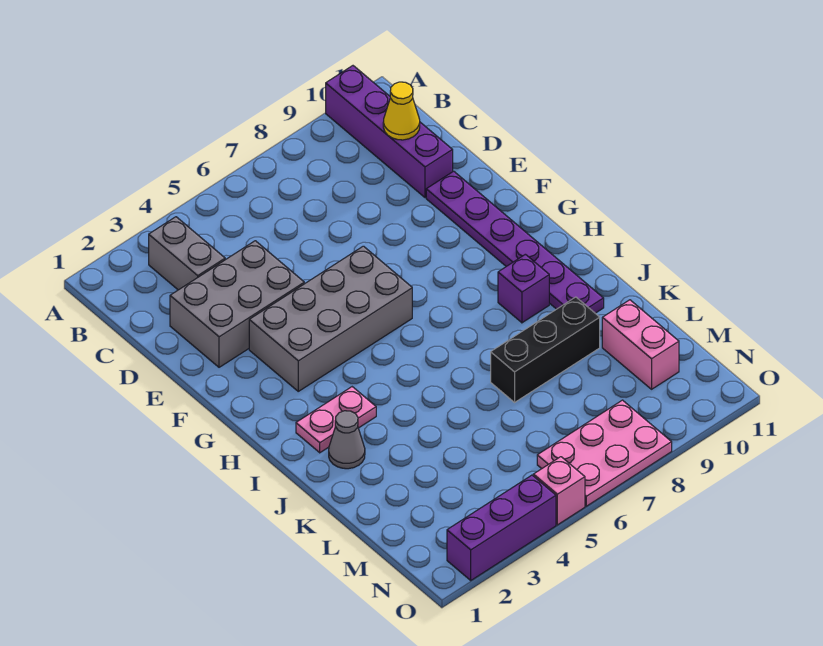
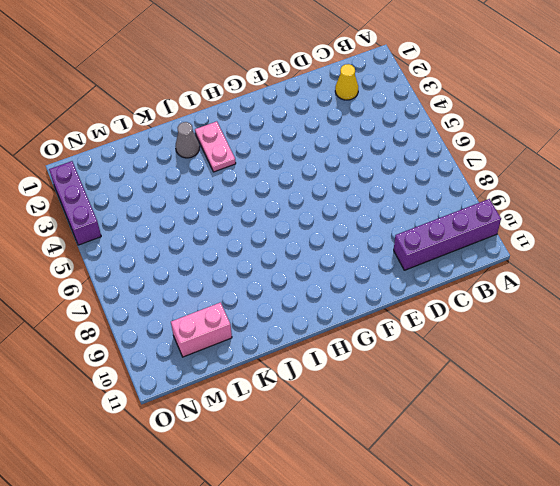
yellow cone C2 level 1 -> yellow cone C10 level 2
none -> grey brick B3:C3 level 1
none -> grey brick D2:E4 level 1
none -> purple plate E10:J10 level 1

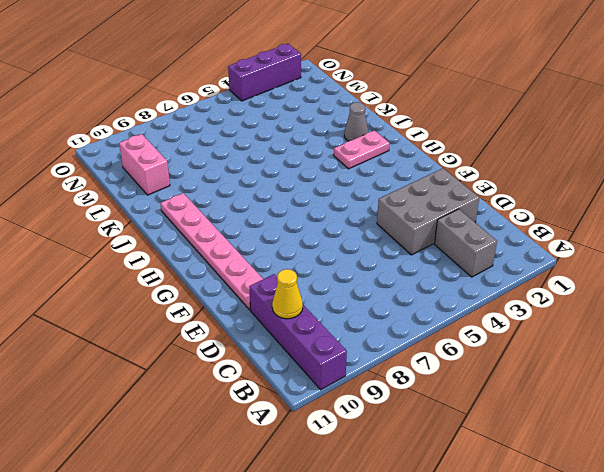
pink plate E10:J10 level 1 -> purple plate E10:J10 level 1
none -> grey brick F3:G6 level 1
none -> purple brick I9 level 1
none -> black brick K7:K9 level 1

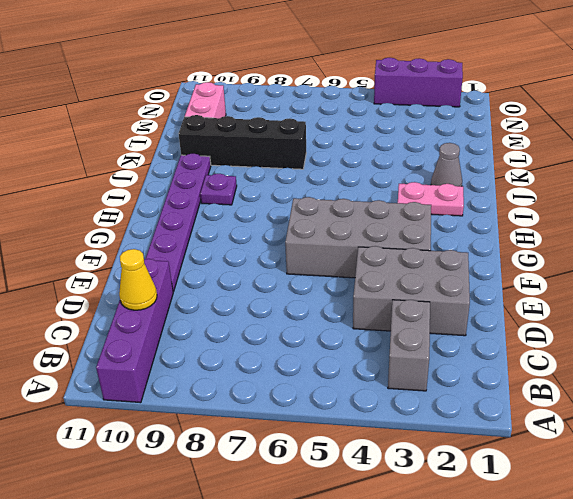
purple plate I9 level 1 -> purple brick I9 level 1
black brick K7:K10 level 1 -> black brick K7:K9 level 1
none -> pink plate N6:O8 level 1
none -> pink brick O5 level 1

